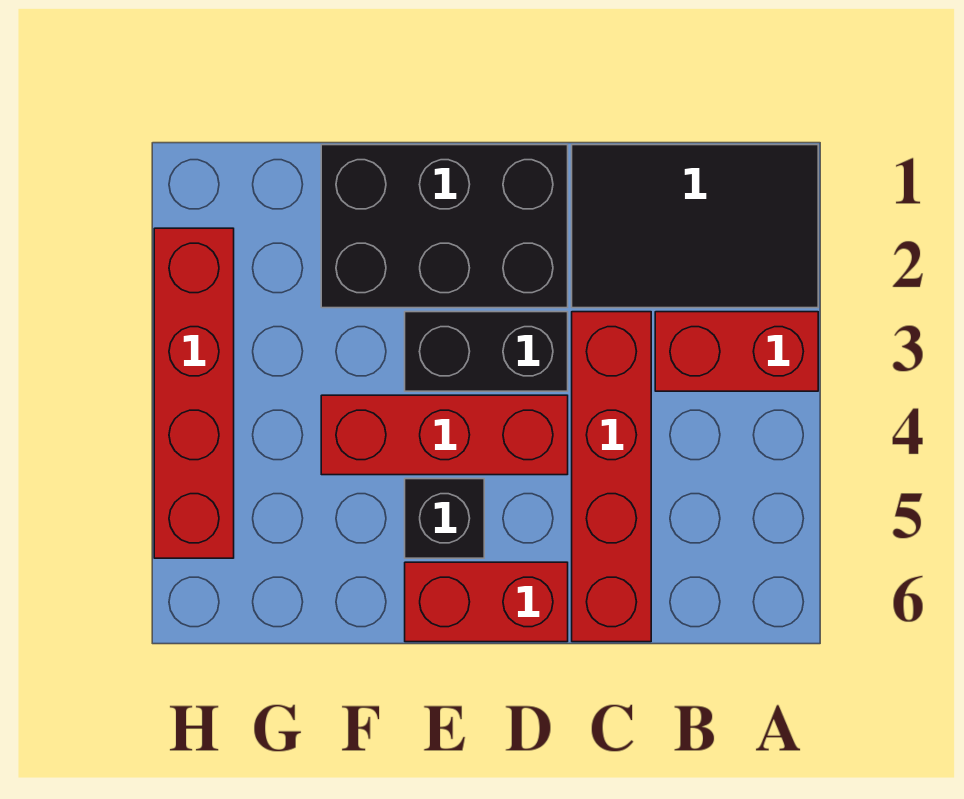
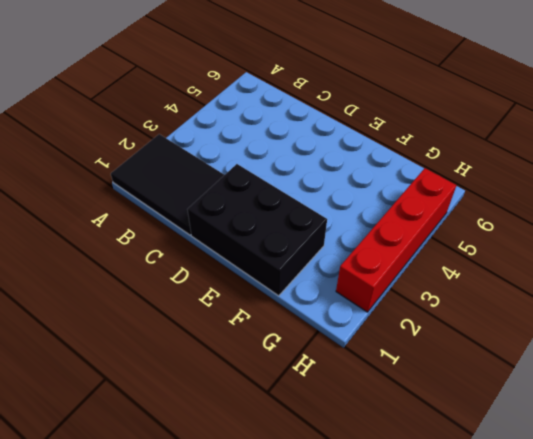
none -> red brick A3:B3 level 1
none -> red brick C3:C6 level 1

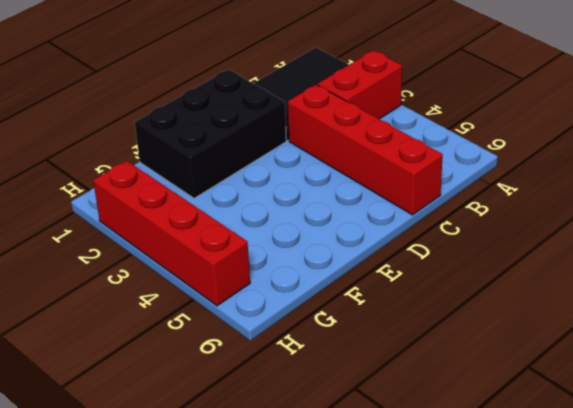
none -> black brick D3:E3 level 1
none -> red brick D4:F4 level 1

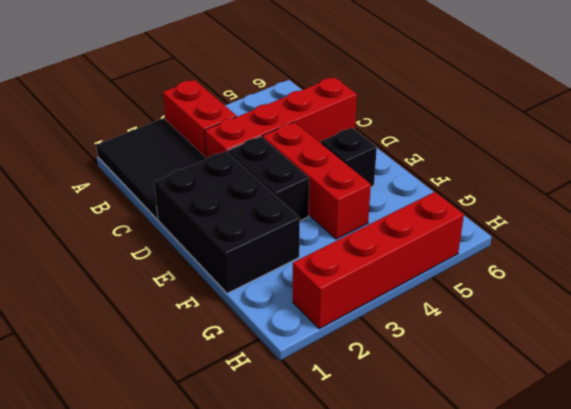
none -> red brick D6:E6 level 1

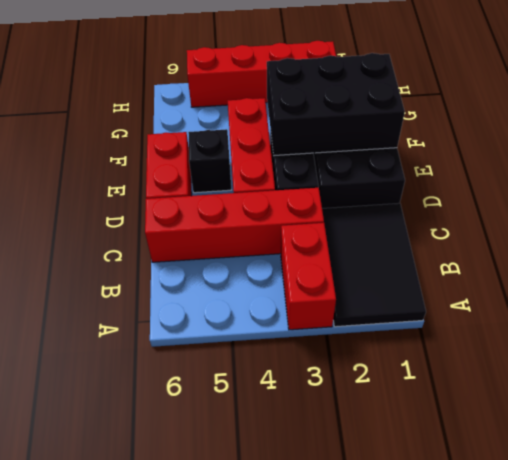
black brick E1:F3 level 2 -> none

